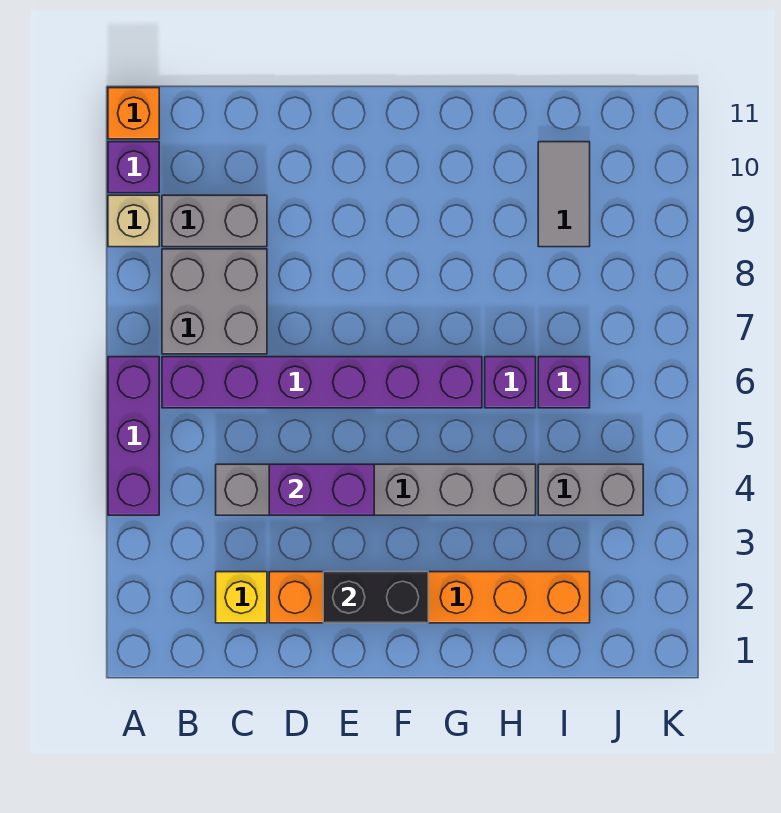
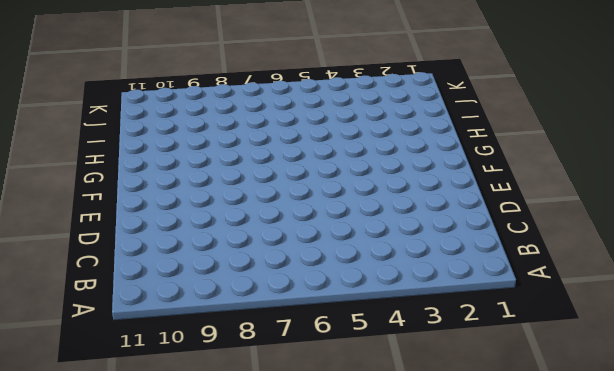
none -> purple brick A4:A6 level 1
none -> tan brick A9 level 1
none -> purple brick A10 level 1

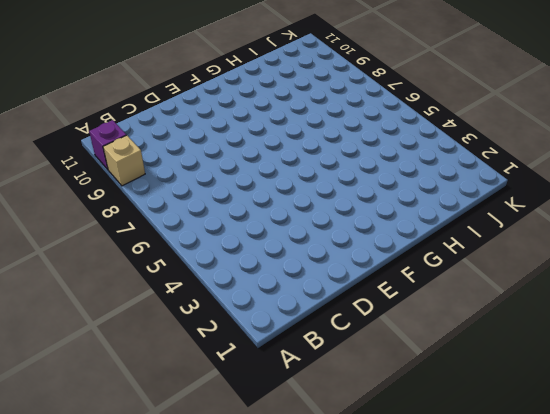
none -> purple brick A4:A6 level 1
none -> orange brick A11 level 1
none -> purple brick B6:G6 level 1

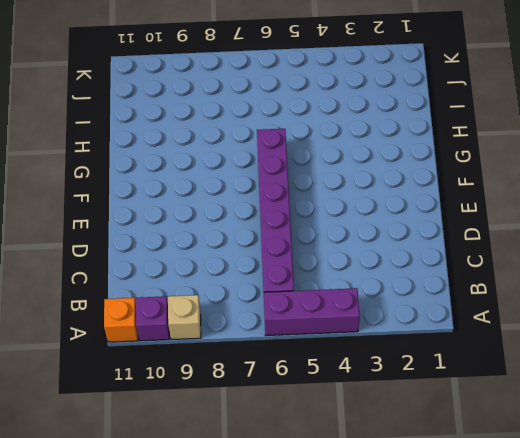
none -> grey brick B7:C8 level 1
none -> grey brick B9:C9 level 1
none -> yellow brick C2 level 1

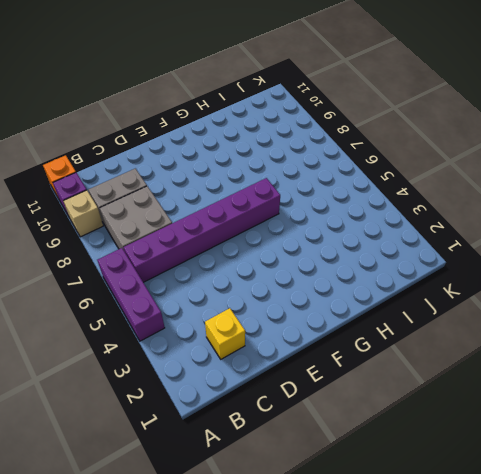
none -> grey brick C4:H4 level 1
none -> orange brick D2:I2 level 1
none -> purple brick H6 level 1

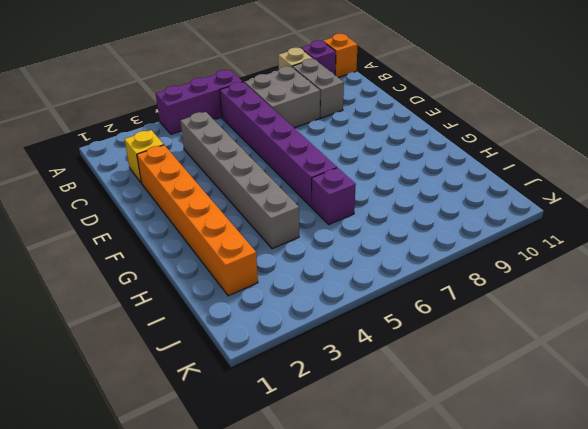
none -> grey brick I4:J4 level 1
none -> purple brick I6 level 1
none -> grey tile I9:I10 level 1

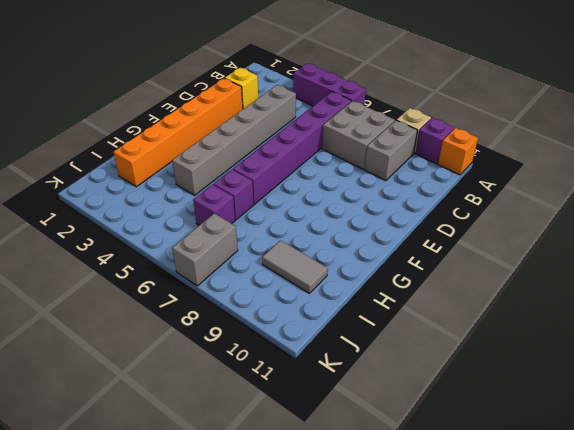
grey brick J7:K7 level 1 -> grey brick I4:J4 level 1
none -> purple brick D4:E4 level 2
none -> black brick E2:F2 level 2

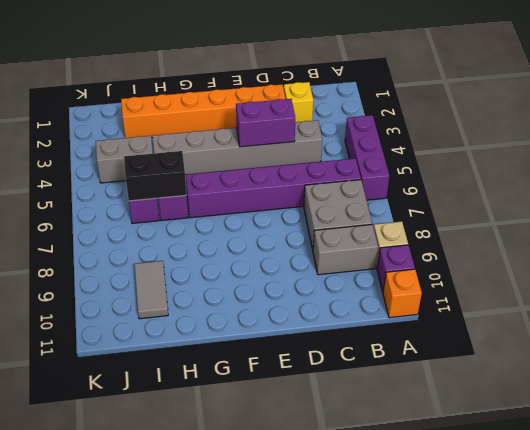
black brick H6:I6 level 2 -> black brick E2:F2 level 2

